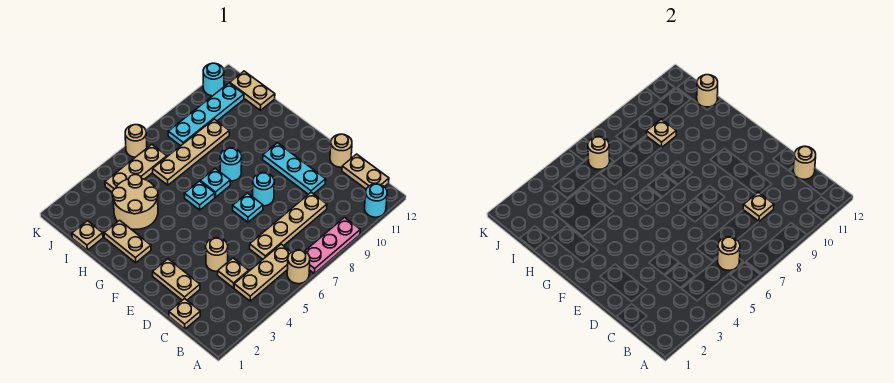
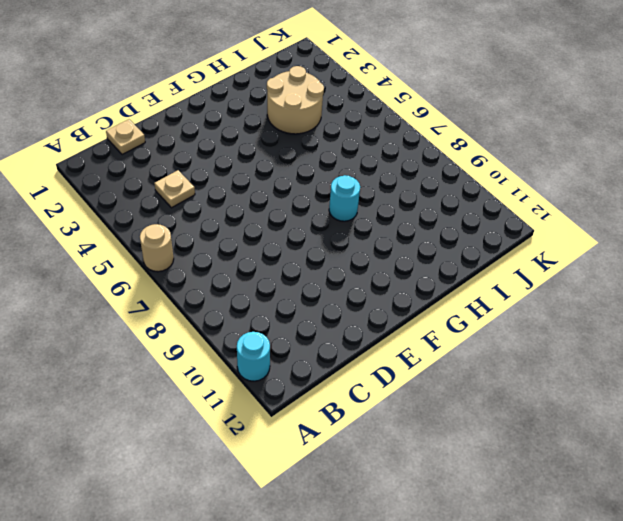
none -> pink plate A7:A9 level 1
none -> tan plate B4:B6 level 1
none -> tan plate B12:C12 level 1
none -> tan plate C6:C9 level 1

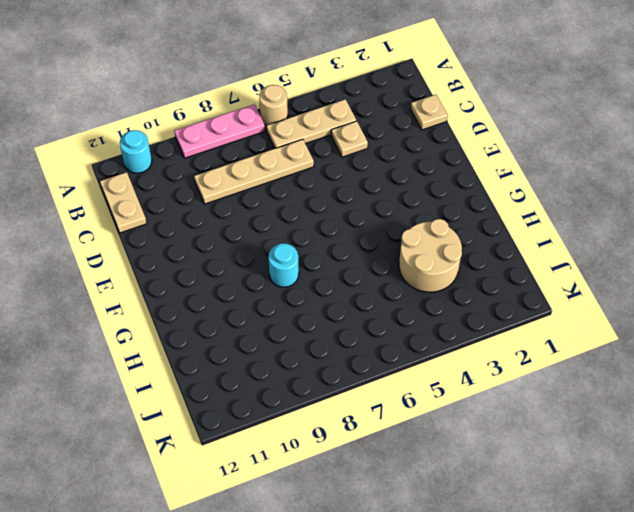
none -> tan plate D2:E2 level 1
none -> tan round brick D4 level 1
none -> cyan plate D10:F10 level 1
none -> tan round brick D12 level 1

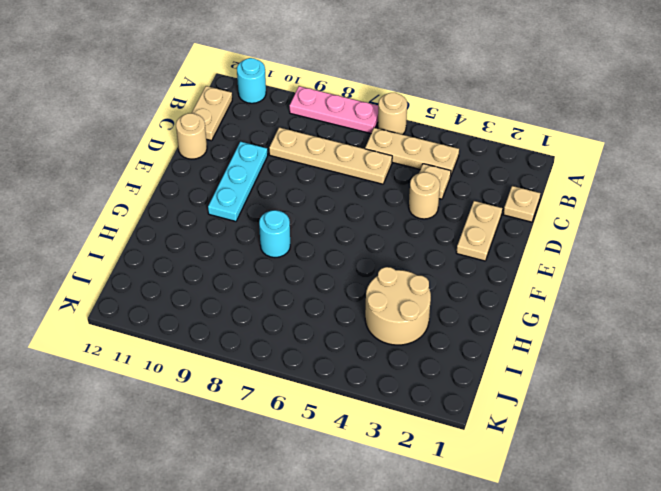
none -> cyan plate E7 level 1
none -> cyan round brick E8 level 1
none -> tan plate G2:H2 level 1
none -> cyan plate G6 level 1

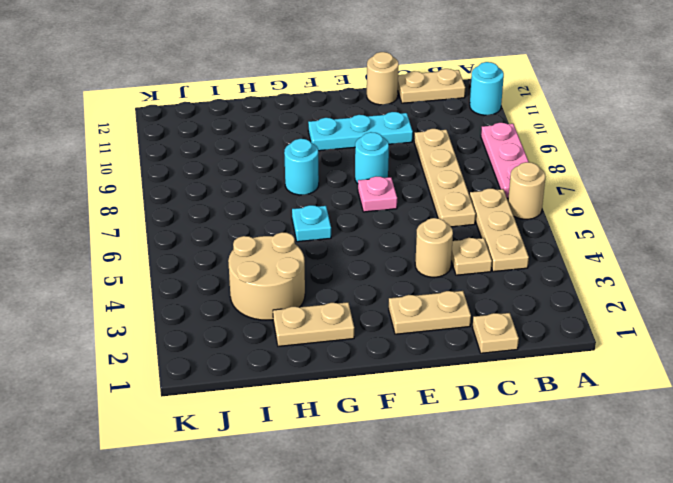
pink plate E7 level 1 -> cyan plate E7 level 1
none -> cyan plate G7 level 1
none -> tan plate I1 level 1
none -> tan plate I6:I9 level 1
none -> tan plate I12:J12 level 1

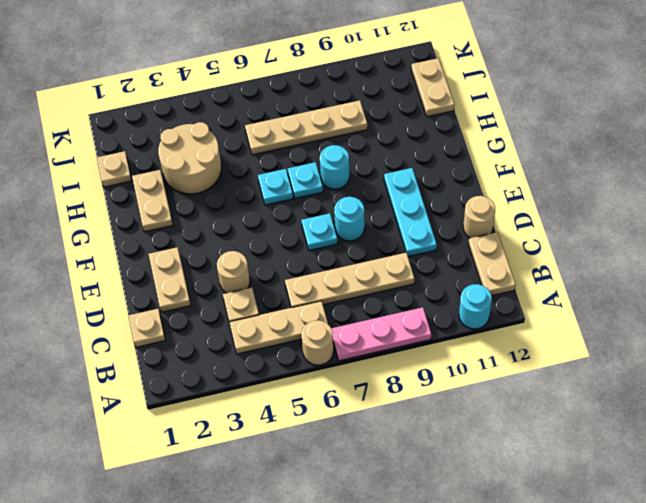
none -> tan plate J4:J6 level 1
none -> cyan plate J8:J11 level 1
none -> tan round brick K6 level 1
none -> cyan round brick K11 level 1

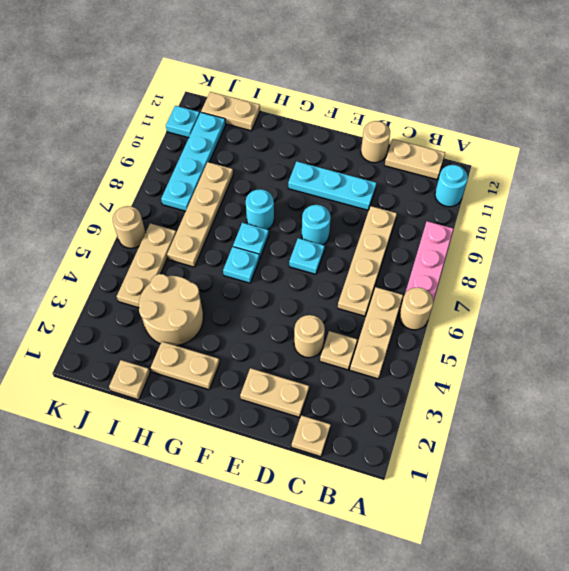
cyan plate K11 level 1 -> cyan round brick K11 level 1
none -> tan round brick B6 level 2
none -> tan plate C9 level 2
none -> tan round brick C12 level 2
none -> tan plate I9 level 2

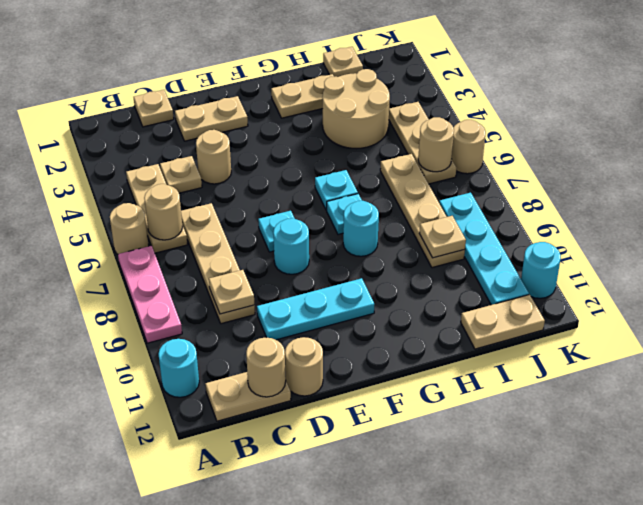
none -> tan round brick I12 level 2

